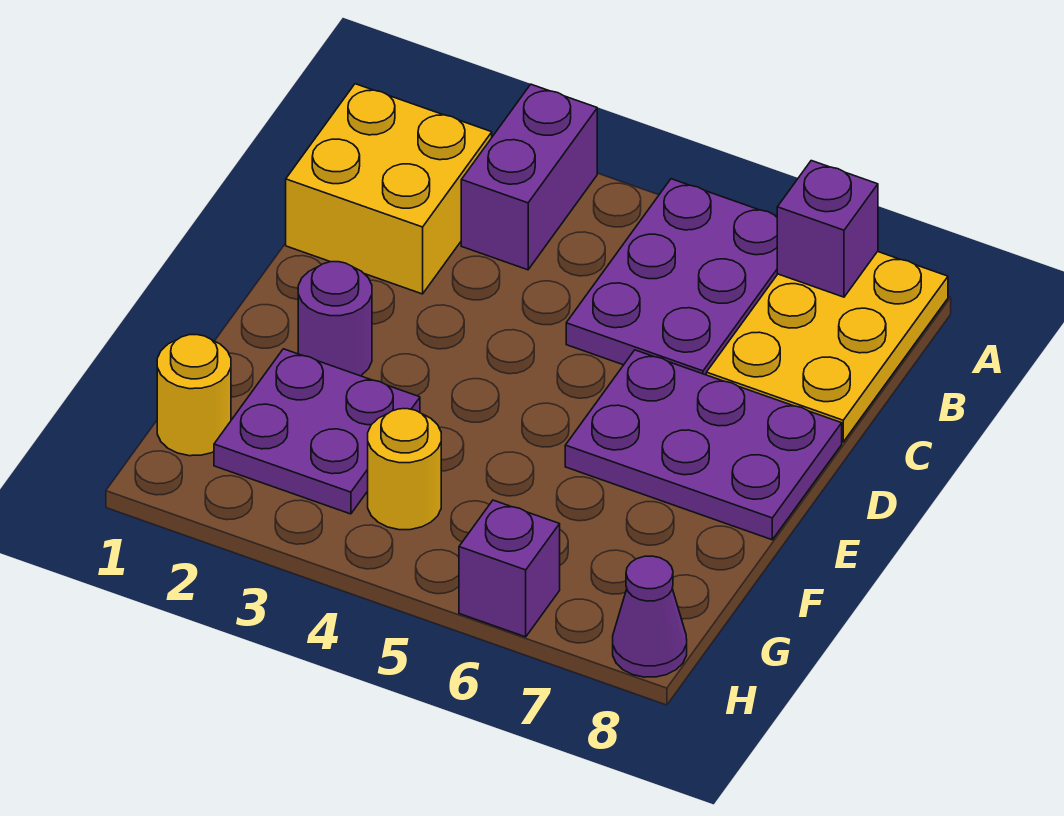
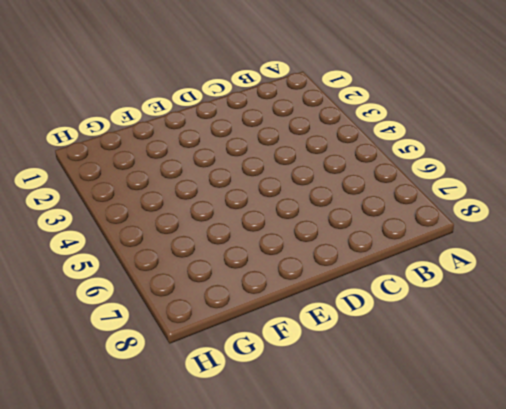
none -> purple brick A3:B3 level 1
none -> purple plate A5:C6 level 1
none -> yellow plate A7:C8 level 1

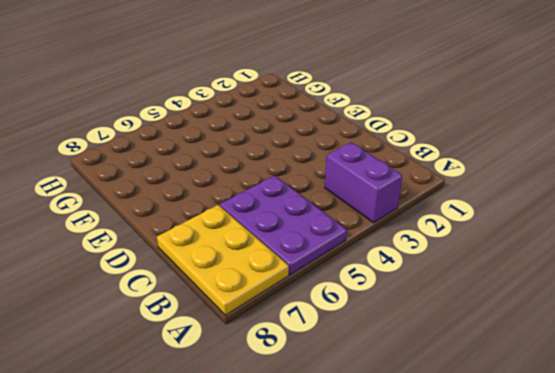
none -> yellow brick B1:C2 level 1
none -> purple plate D6:E8 level 1
none -> purple round brick E2 level 1

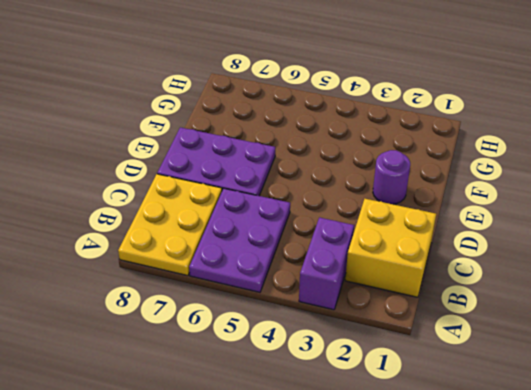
none -> purple plate F2:G3 level 1
none -> yellow round brick G1 level 1
none -> yellow round brick G4 level 1

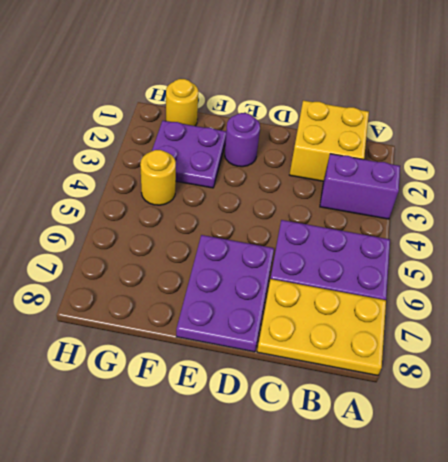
none -> purple brick H6 level 1
none -> purple cone H8 level 1
none -> purple brick A7 level 2

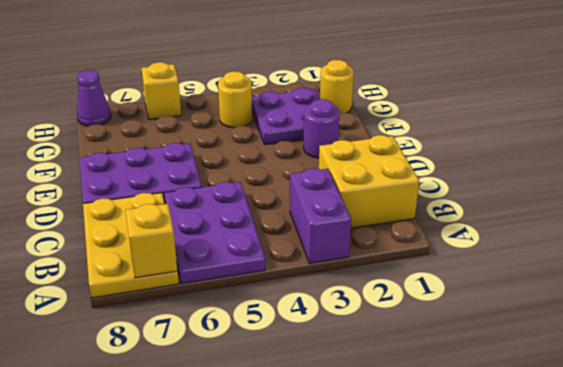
yellow brick A7 level 2 -> purple brick A7 level 2
yellow brick H6 level 1 -> purple brick H6 level 1

